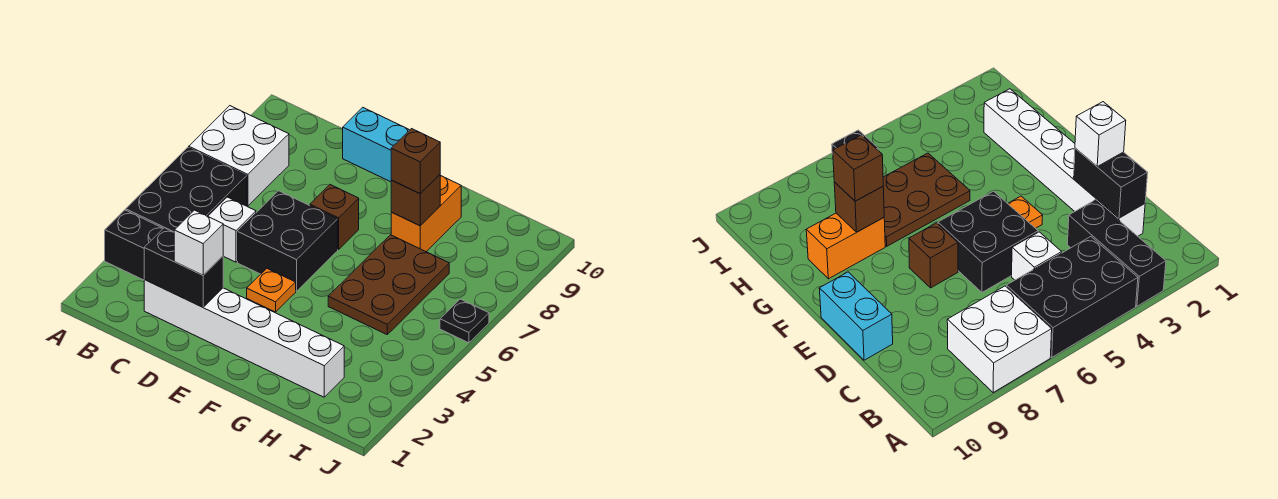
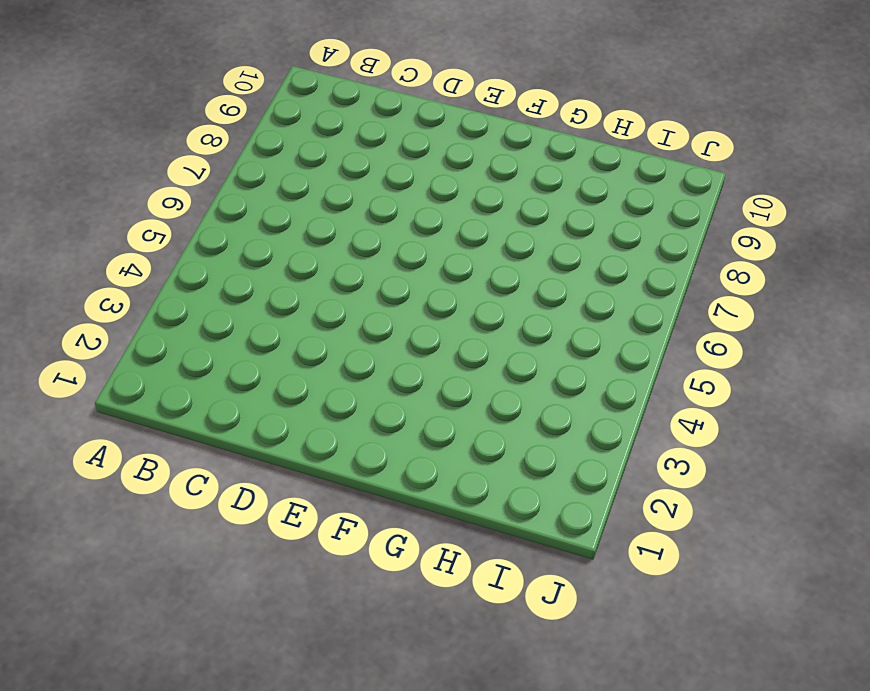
none -> black brick A3:C3 level 1
none -> black brick A4:B6 level 1
none -> white brick A7:B8 level 1

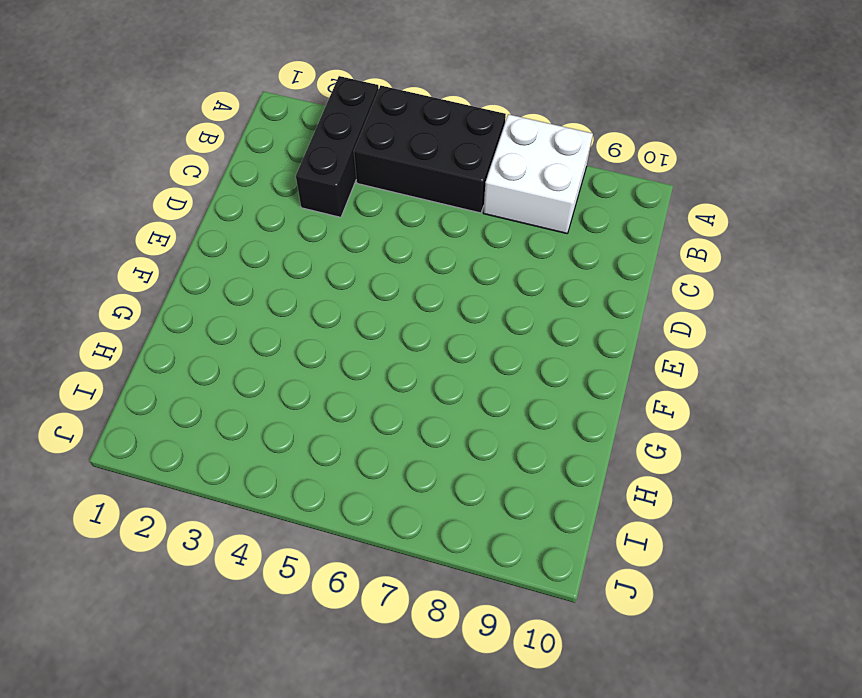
none -> white brick C2:H2 level 1
none -> white brick C5 level 1
none -> black brick D5:E6 level 1

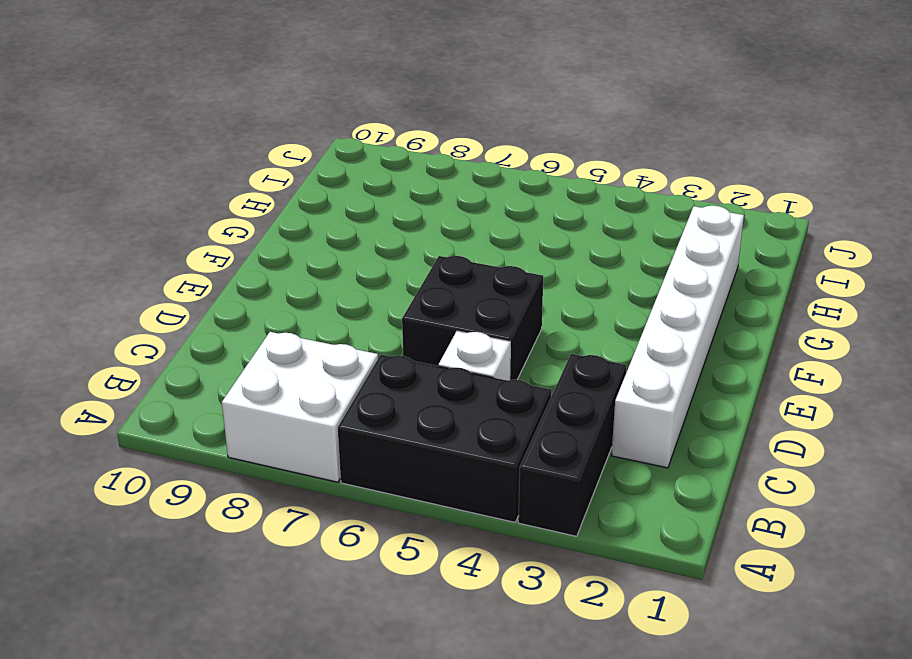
none -> cyan brick D10:E10 level 1
none -> orange plate E4 level 1
none -> brown brick E7 level 1

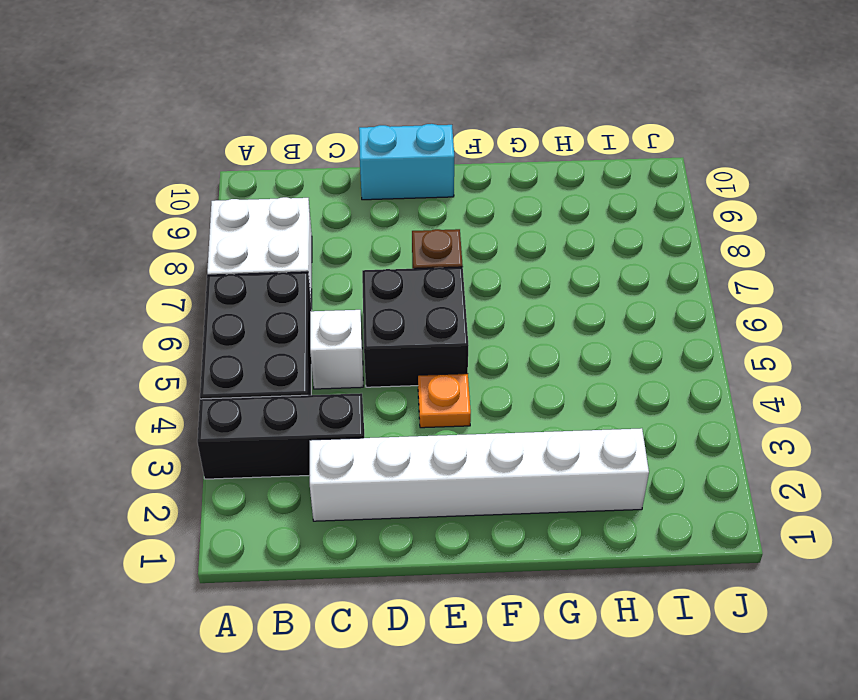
none -> brown plate G5:H7 level 1
none -> orange brick G8:G9 level 1
none -> black plate J6 level 1

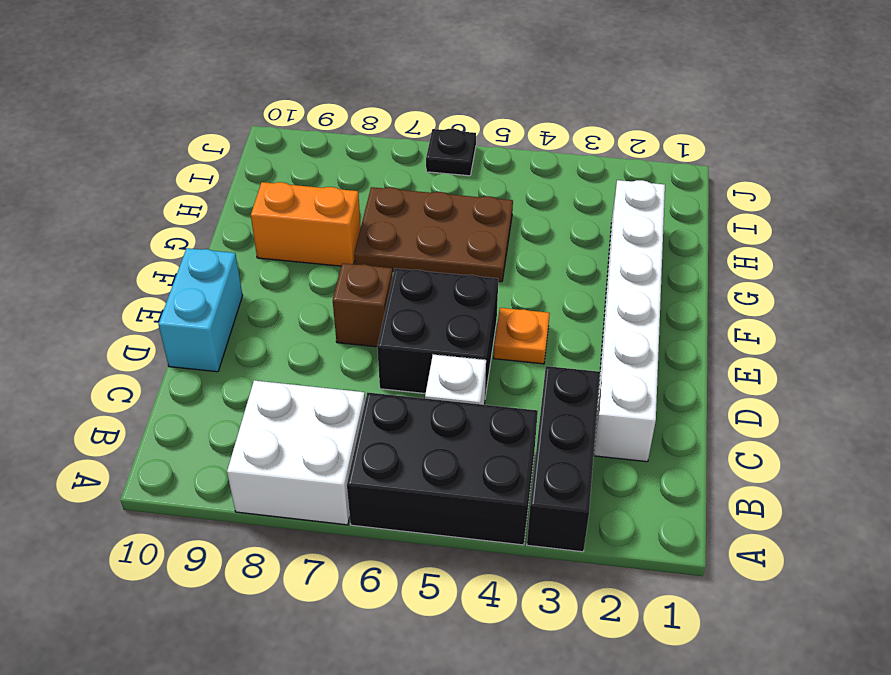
none -> black brick C2:D2 level 2
none -> brown brick G8 level 2
none -> white brick D2 level 3

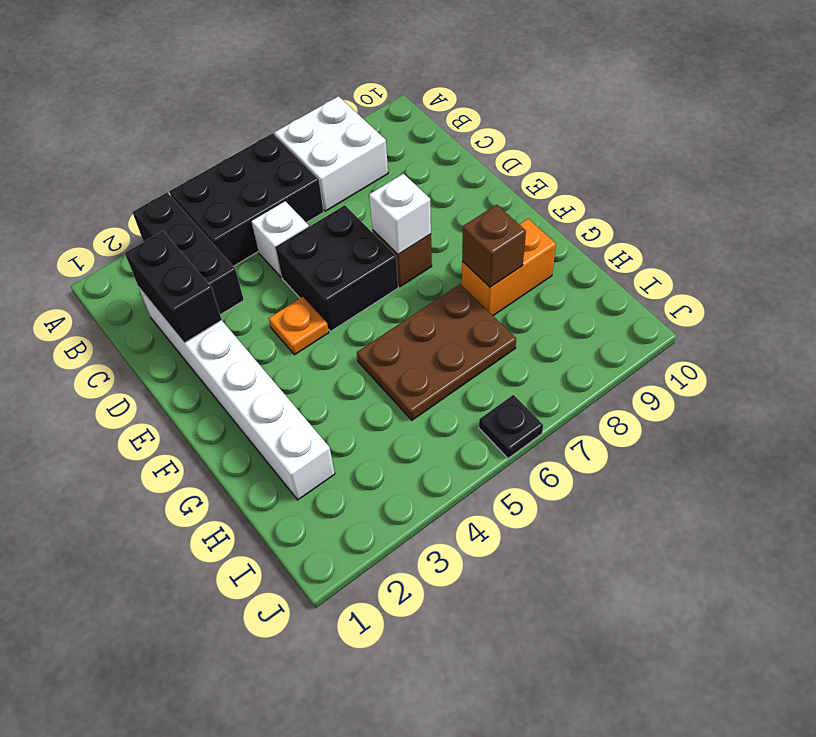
white brick E7 level 2 -> white brick D2 level 3
none -> cyan brick D10:E10 level 1
none -> brown brick G8 level 3

